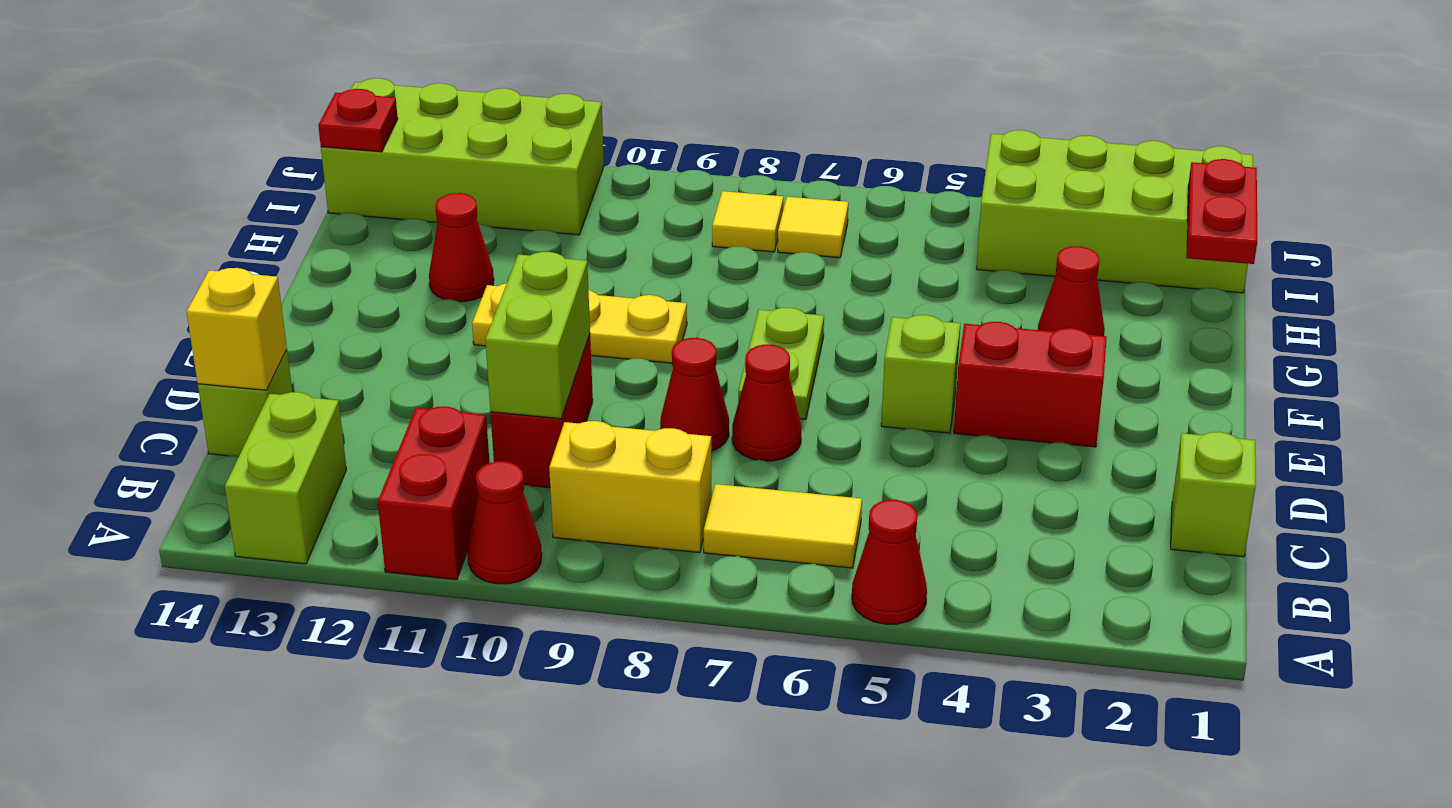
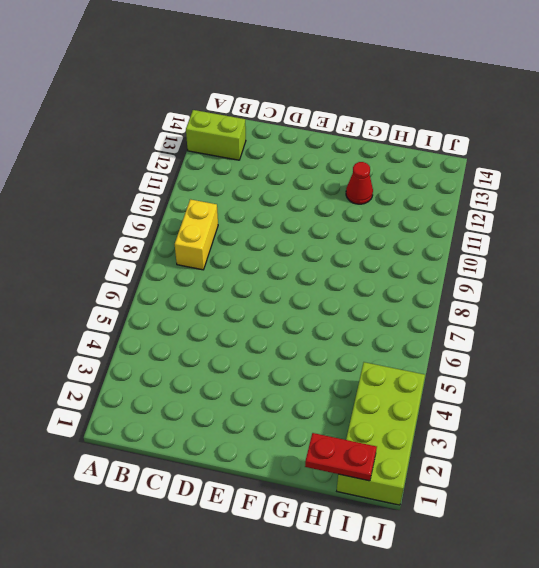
none -> red cone A5 level 1
none -> red cone A10 level 1
none -> red brick A11:B11 level 1

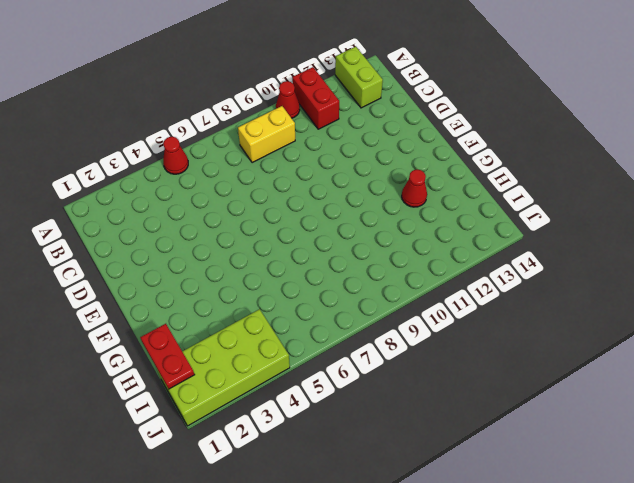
none -> yellow tile B6:B7 level 1
none -> lime brick C1 level 1
none -> red brick C10:D10 level 1

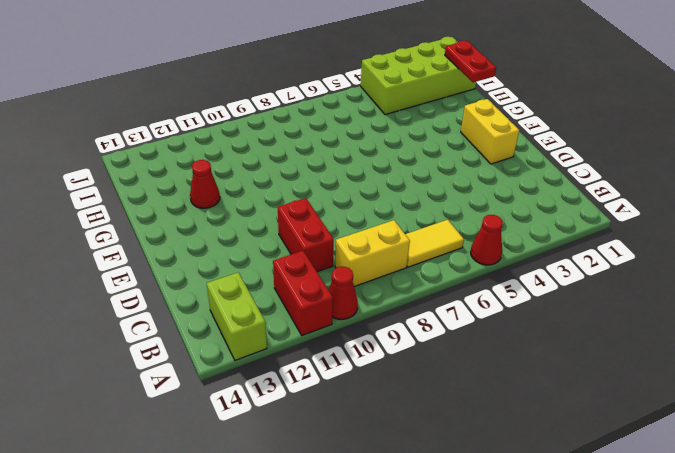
yellow brick E2:F2 level 1 -> none
none -> lime brick C1 level 1
none -> lime brick C14 level 1
none -> red cone D7 level 1

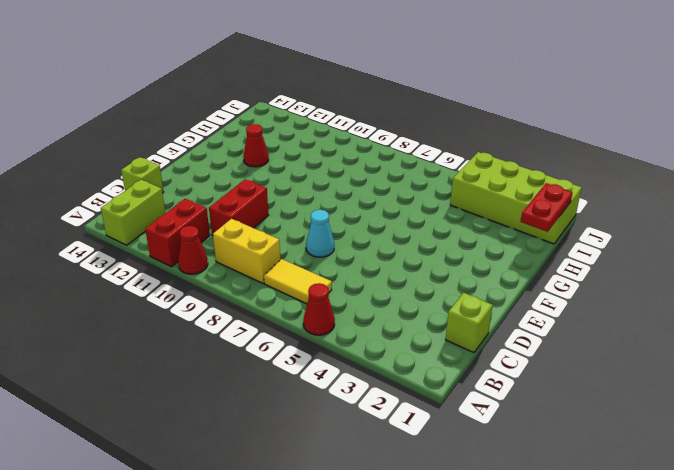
cyan cone D7 level 1 -> red cone D7 level 1
none -> red cone D8 level 1
none -> red brick E3:E4 level 1
none -> lime brick E5 level 1

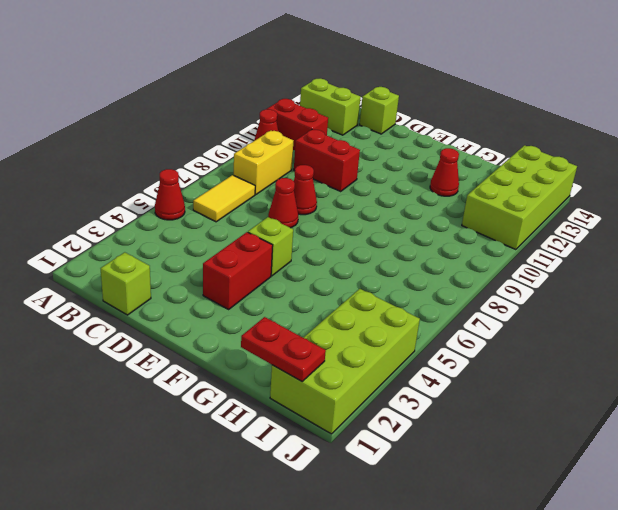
none -> lime plate E7:F7 level 1
none -> yellow plate F9:F11 level 1
none -> red cone G3 level 1

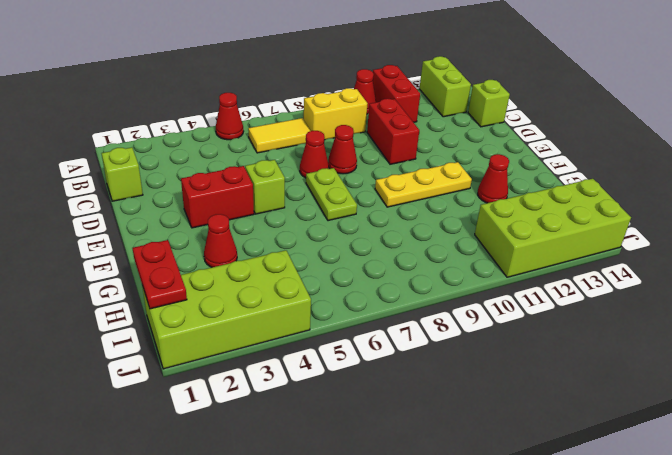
none -> yellow tile I7 level 1
none -> yellow tile I8 level 1
none -> lime brick C10:D10 level 2

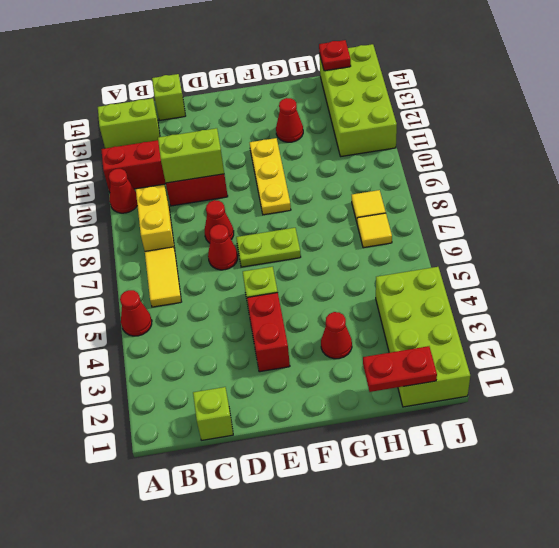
none -> yellow brick C14 level 2

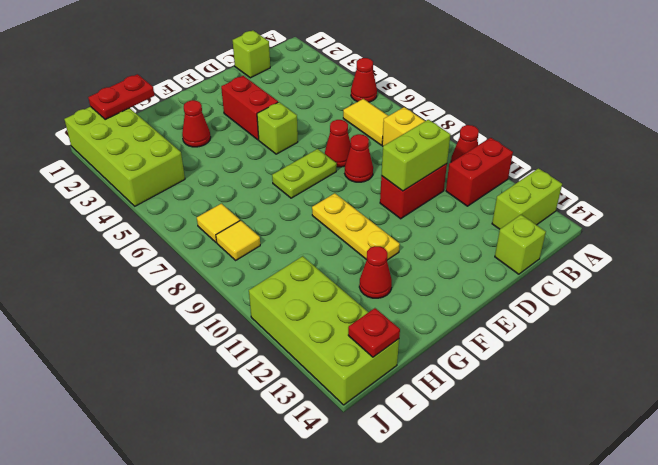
none -> yellow brick C14 level 2

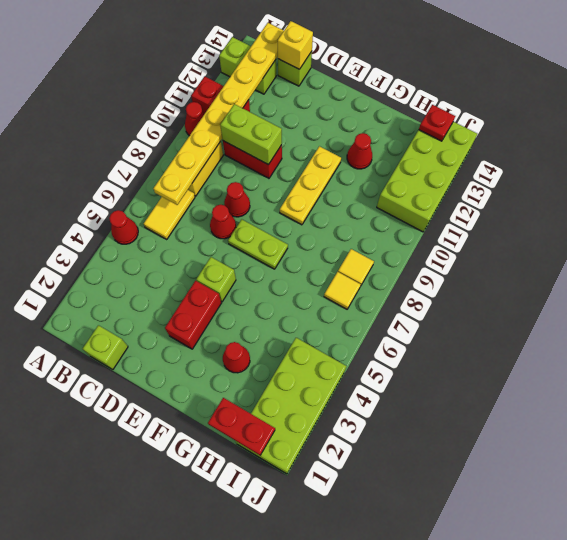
yellow plate B7:B14 level 2 -> none

